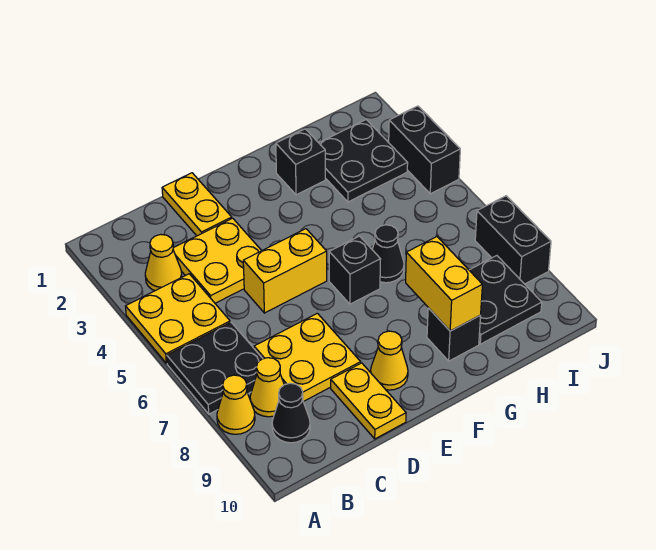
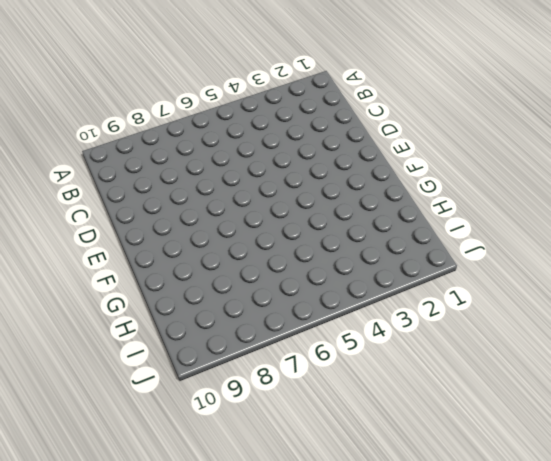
none -> yellow plate A4:B5 level 1
none -> black plate A6:B7 level 1
none -> yellow cone A8 level 1

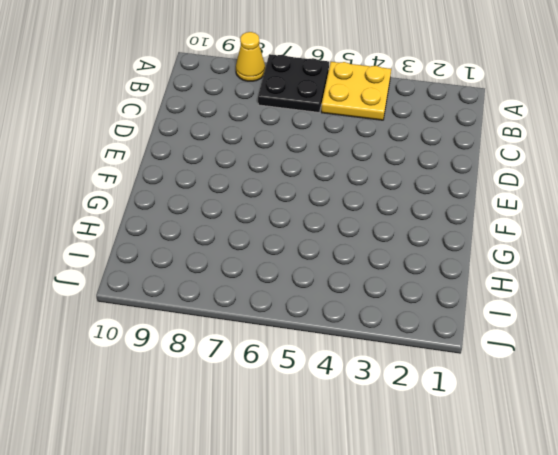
none -> yellow cone B3 level 1
none -> yellow cone B8 level 1
none -> black cone B9 level 1

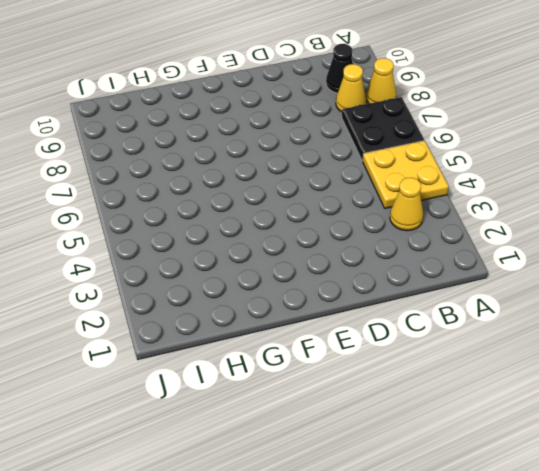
none -> yellow plate C3:D4 level 1
none -> yellow plate C7:D8 level 1
none -> yellow plate D1:D2 level 1

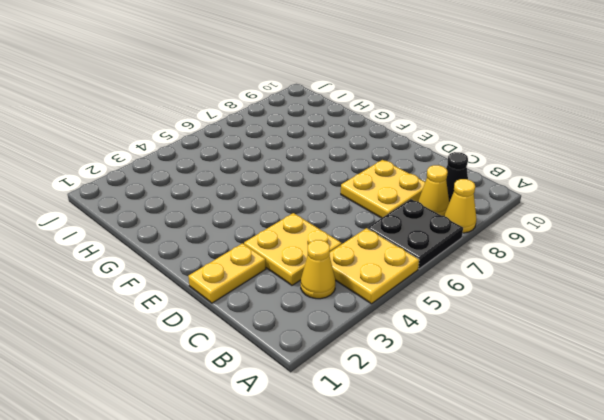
none -> yellow brick D5:E5 level 1
none -> yellow plate D9:D10 level 1
none -> yellow cone E9 level 1

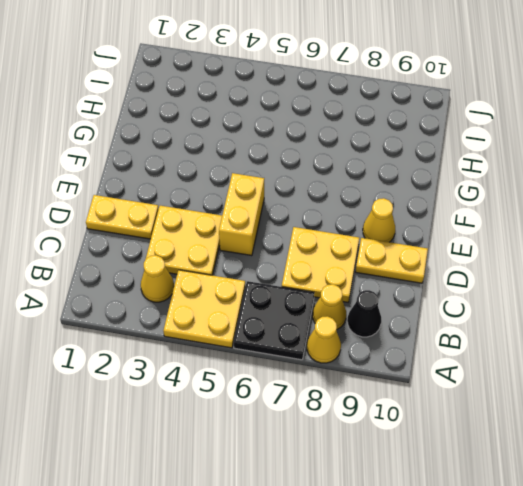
none -> black brick F6 level 1
none -> black brick G2 level 1
none -> black cone G6 level 1

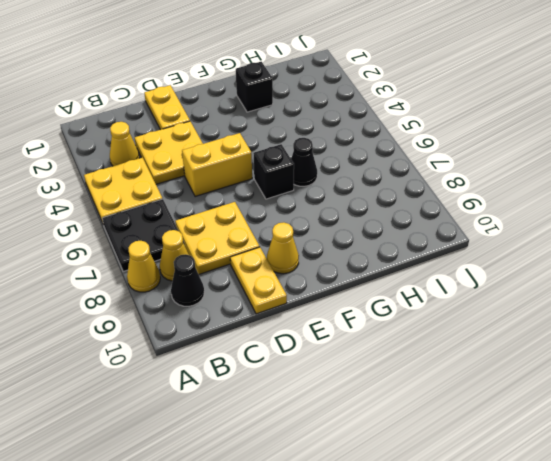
none -> black brick G9 level 1
none -> black plate H2:I3 level 1
none -> black plate H8:I9 level 1

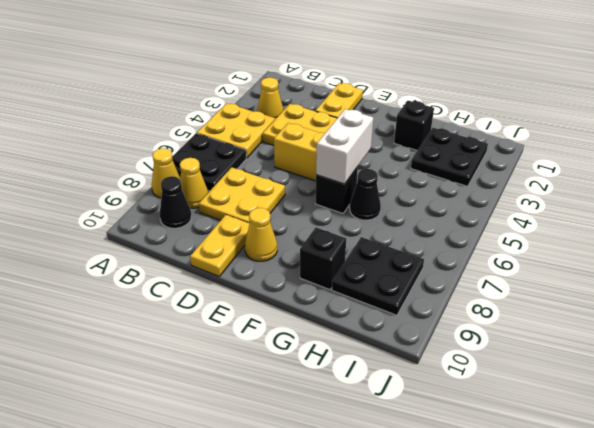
white brick F5:F6 level 2 -> none
none -> black brick J3:J4 level 1
none -> black brick J7:J8 level 1
none -> yellow brick G8:G9 level 2

